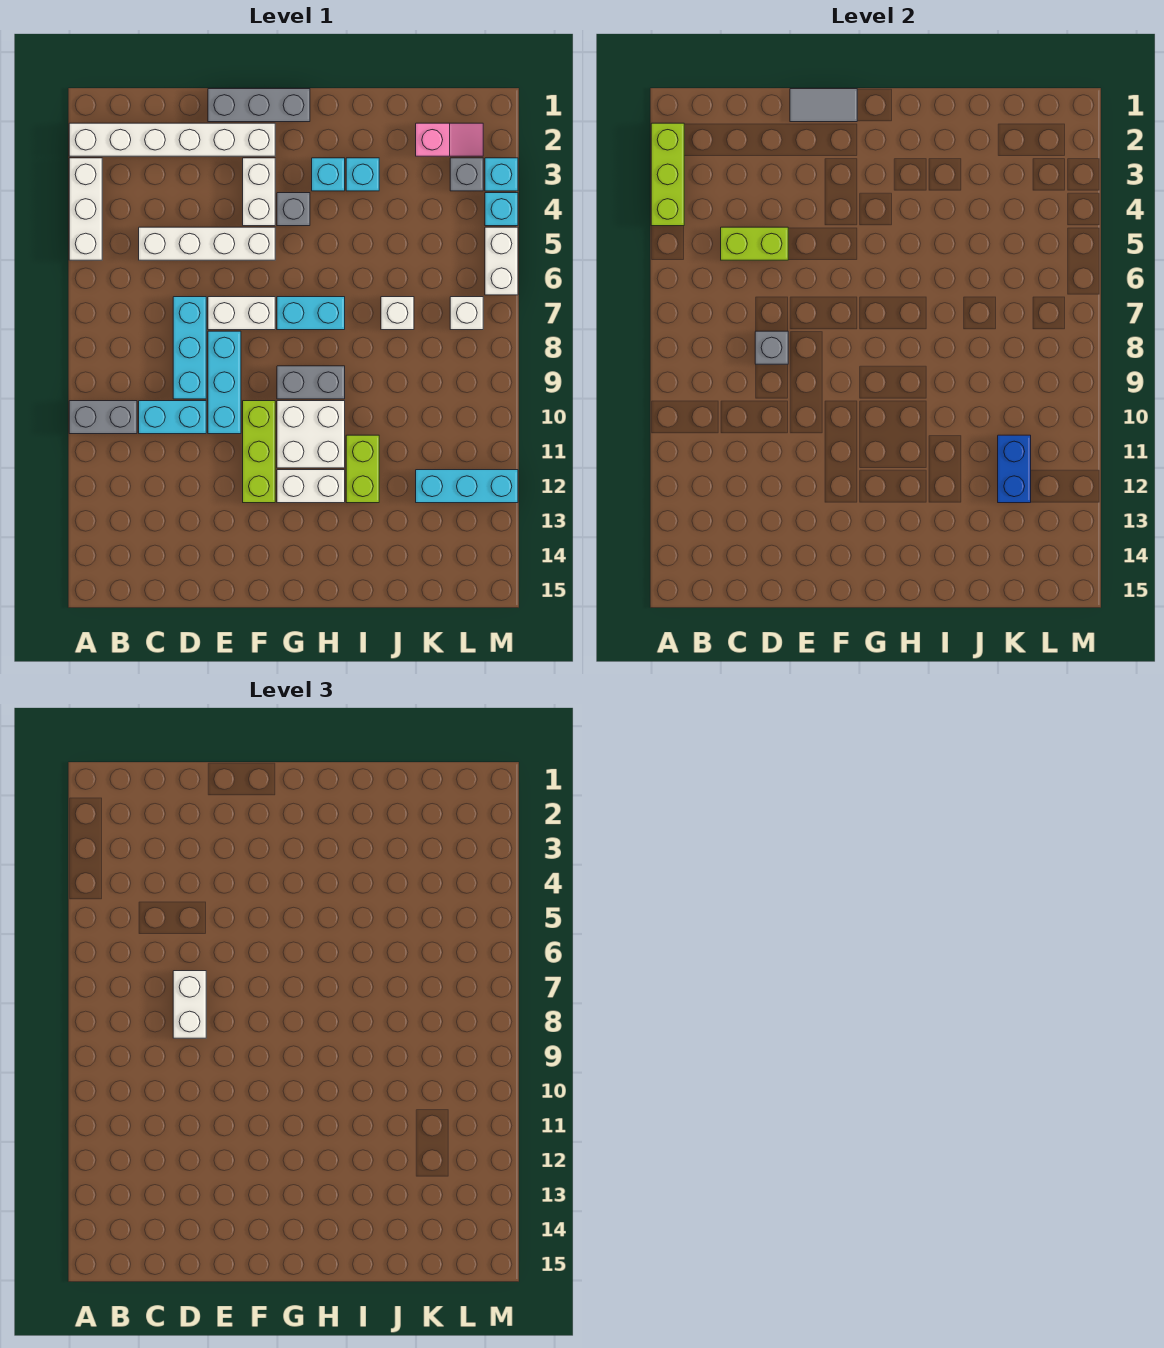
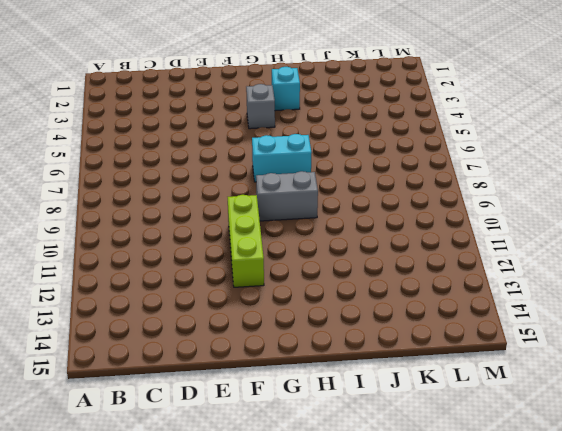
none -> white brick A2:F2 level 1
none -> white brick A3:A5 level 1
none -> grey brick A10:B10 level 1
none -> white brick C5:F5 level 1

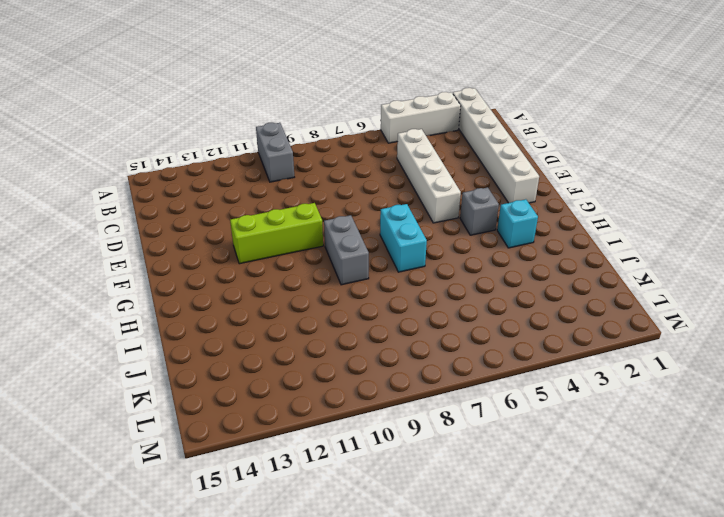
none -> cyan brick C10:D10 level 1
none -> cyan brick D7:D9 level 1
none -> grey brick E1:G1 level 1
none -> white brick E7:F7 level 1

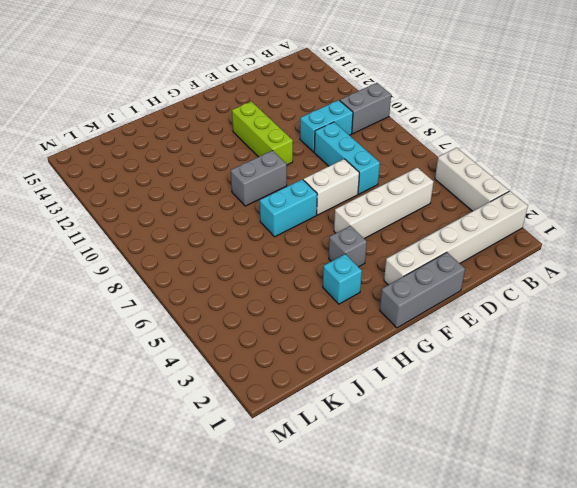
none -> cyan brick E8:E10 level 1
none -> white brick F3:F4 level 1
none -> white brick G10:H11 level 1
none -> white brick G12:H12 level 1

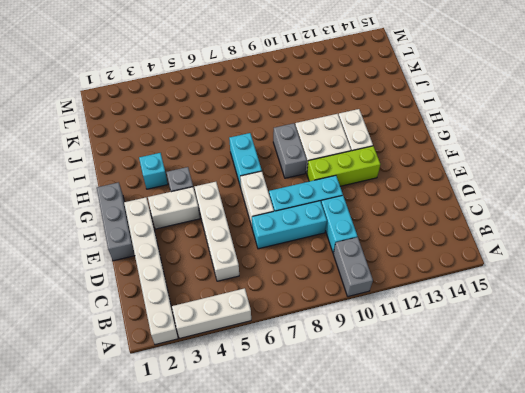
none -> cyan brick I3 level 1
none -> lime brick I11:I12 level 1
none -> white brick J7 level 1
none -> pink slope K2:L2 level 1 top K

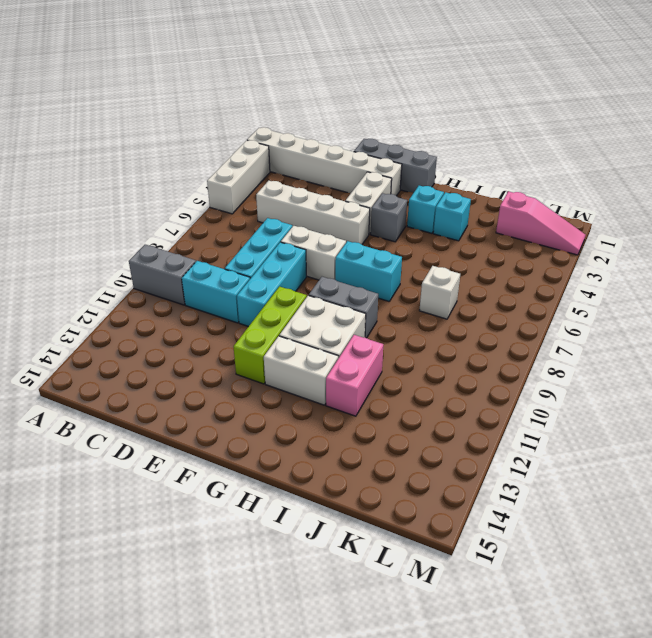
pink brick I11:I12 level 1 -> lime brick I11:I12 level 1
pink slope K2:M2 level 1 top K -> pink slope K2:L2 level 1 top K
none -> cyan brick K12:M12 level 1
none -> grey brick L3 level 1
none -> white brick L7 level 1
none -> cyan brick M3 level 1

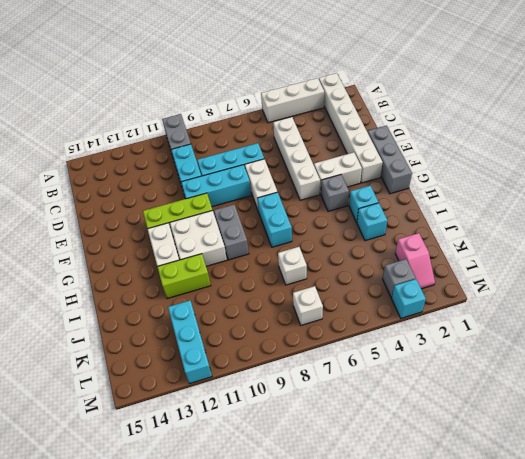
none -> cyan brick M4 level 1
none -> white brick M5:M6 level 1
none -> lime brick A2:A4 level 2
none -> lime brick C5:D5 level 2

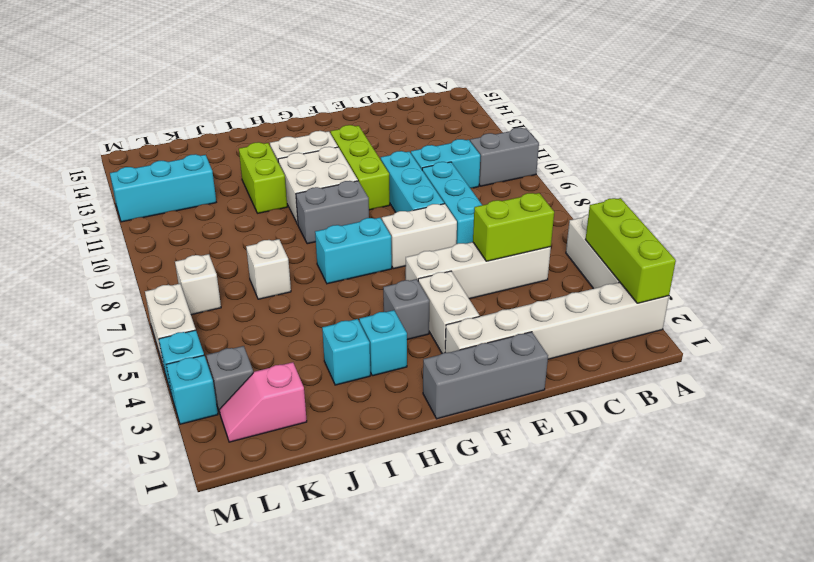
none -> grey brick D8 level 2
none -> grey tile E1:F1 level 2
none -> blue brick K11:K12 level 2
none -> white brick D7:D8 level 3

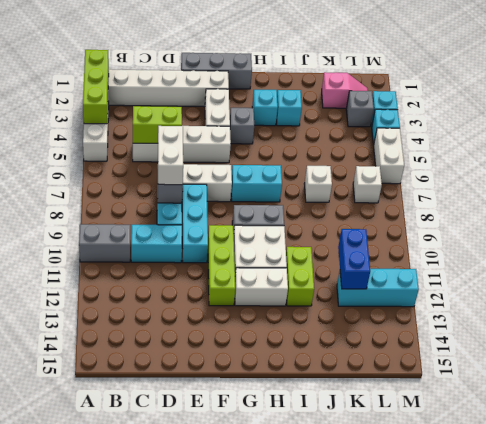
none -> grey tile E1:F1 level 2

